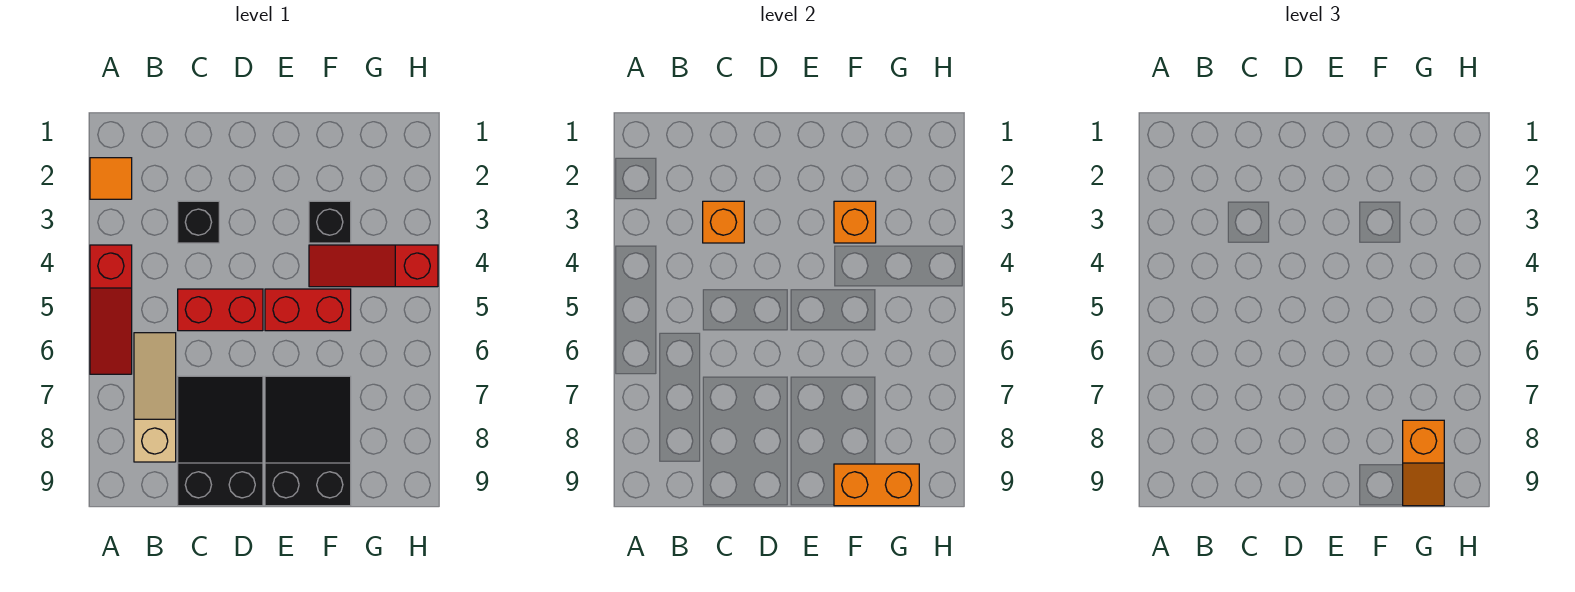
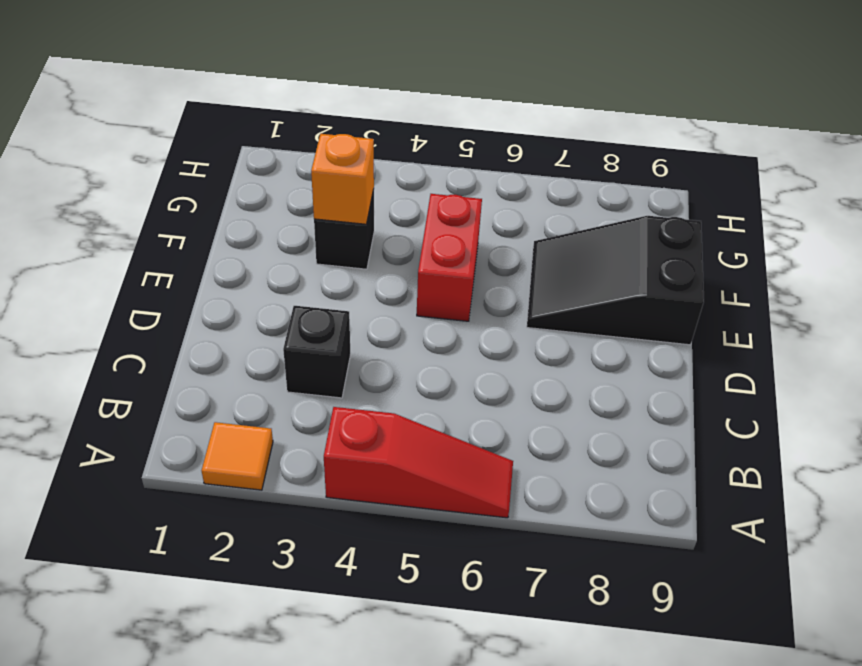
none -> tan slope B6:B8 level 1 top 8
none -> red brick C5:D5 level 1
none -> black slope C7:D9 level 1 top 9

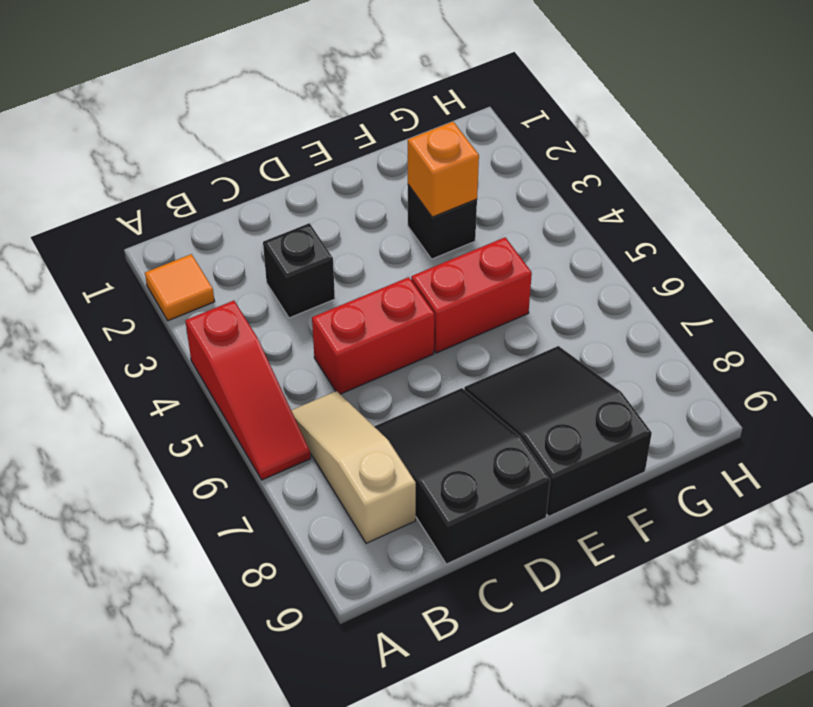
none -> red slope F4:H4 level 1 top H
none -> orange brick C3 level 2
none -> orange brick F9:G9 level 2

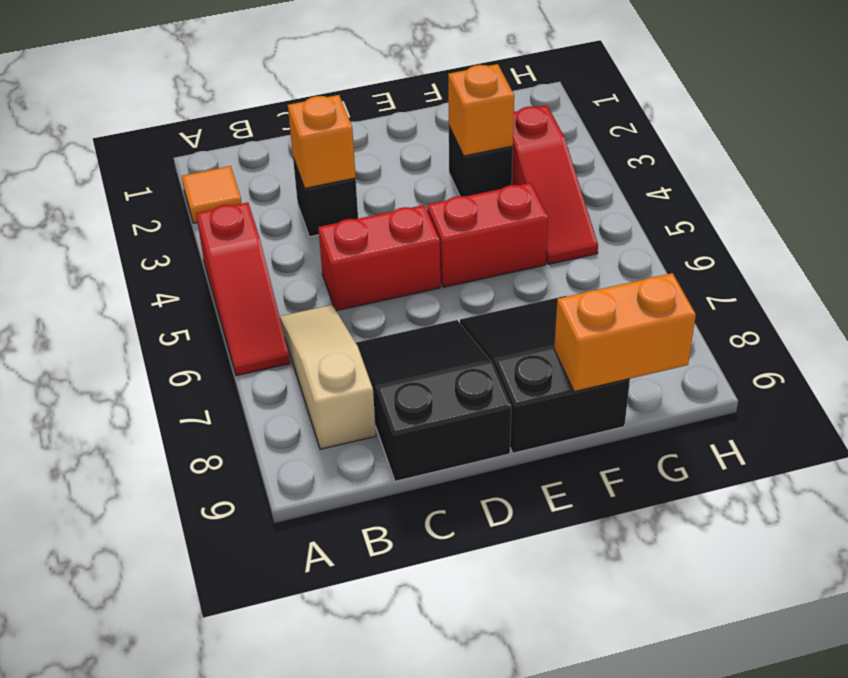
red slope G3:G5 level 1 top 3 -> red slope F4:H4 level 1 top H
none -> orange slope G8:G9 level 3 top 8

